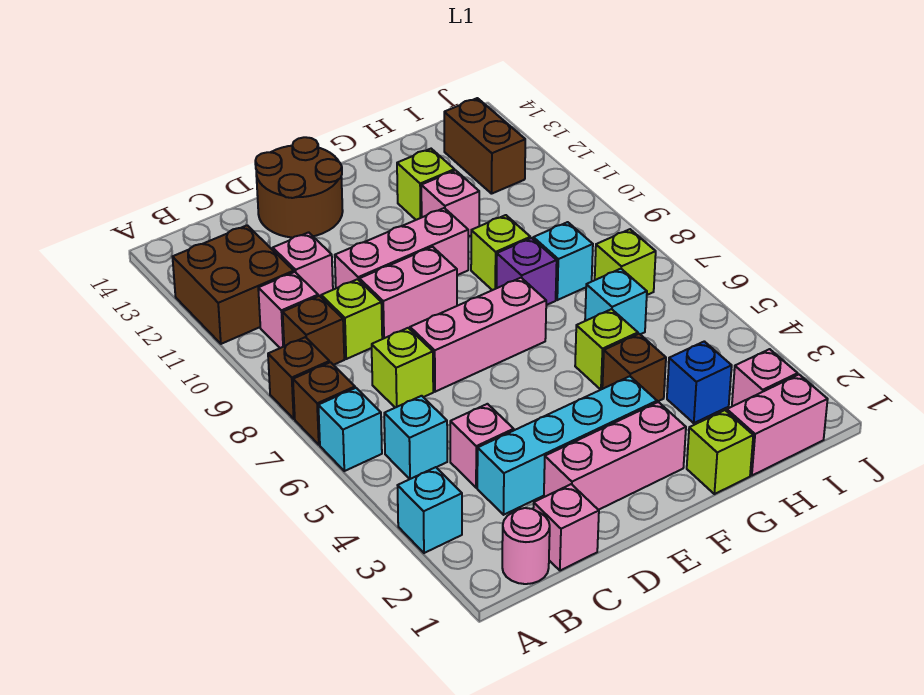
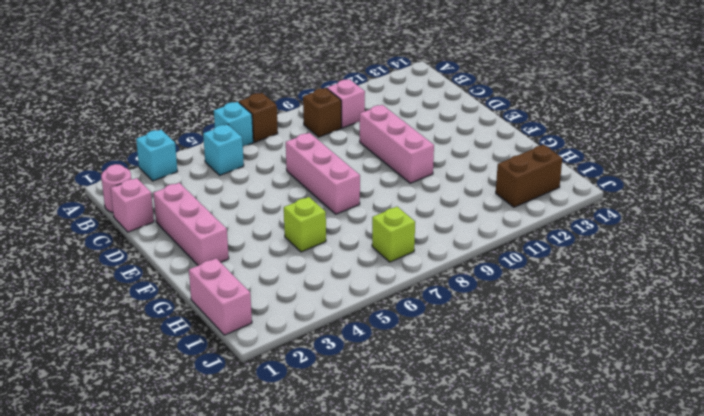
none -> brown brick A8 level 1
none -> brown brick A11:B12 level 1
none -> cyan brick C3:F3 level 1
none -> pink brick C4 level 1

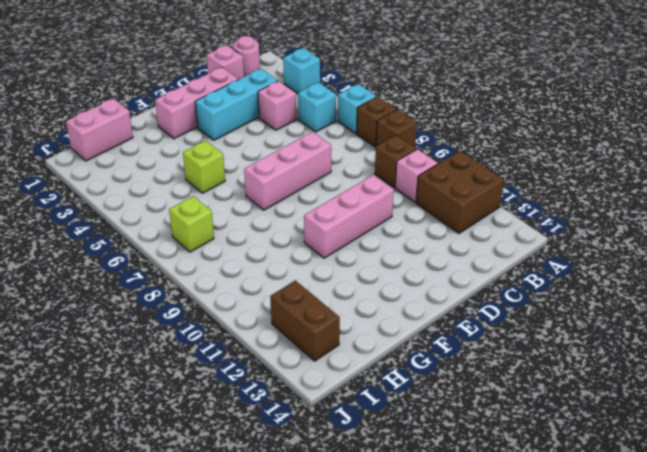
cyan brick C3:E3 level 1 -> cyan brick C3:F3 level 1
none -> lime brick C7 level 1
none -> lime brick C9 level 1
none -> pink brick C11 level 1
none -> pink brick D9:E9 level 1

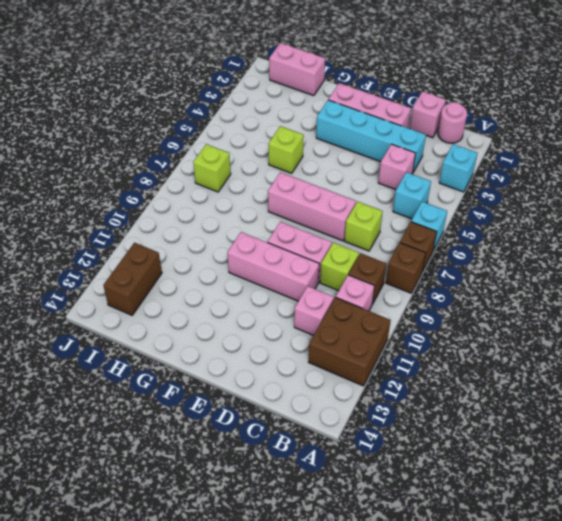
none -> brown round brick D13:E14 level 1
none -> lime brick G1 level 1
none -> brown brick G4 level 1
none -> purple brick G8 level 1

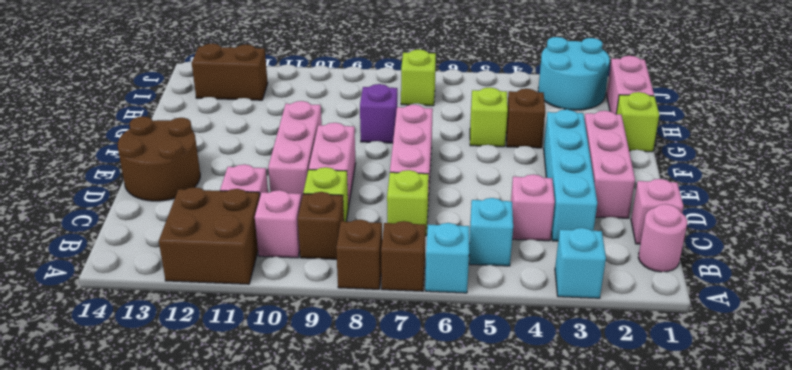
cyan round brick I2:J3 level 1 -> pink brick I2 level 1
none -> lime brick G9 level 1
none -> pink brick G11 level 1
none -> lime brick G12 level 1
none -> blue brick H3 level 1

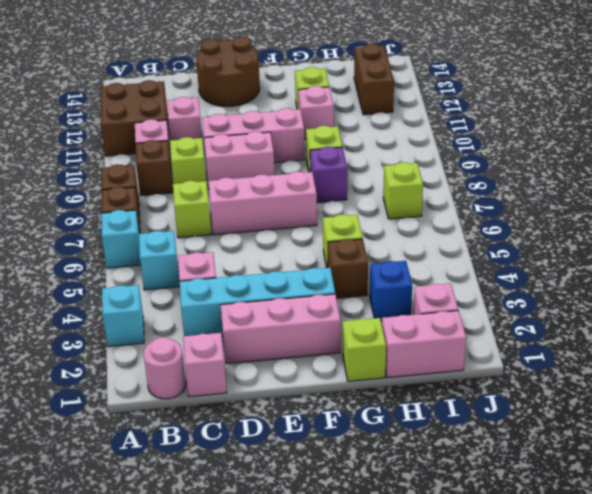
none -> cyan brick H6 level 1
none -> cyan brick H8 level 1

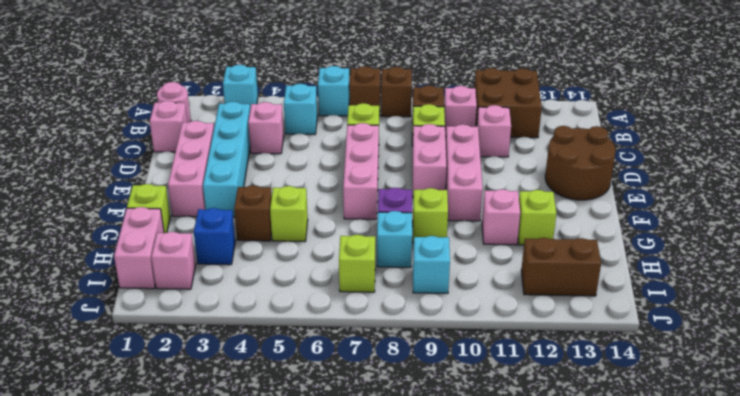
cyan brick I9 level 1 -> cyan brick H6 level 1

